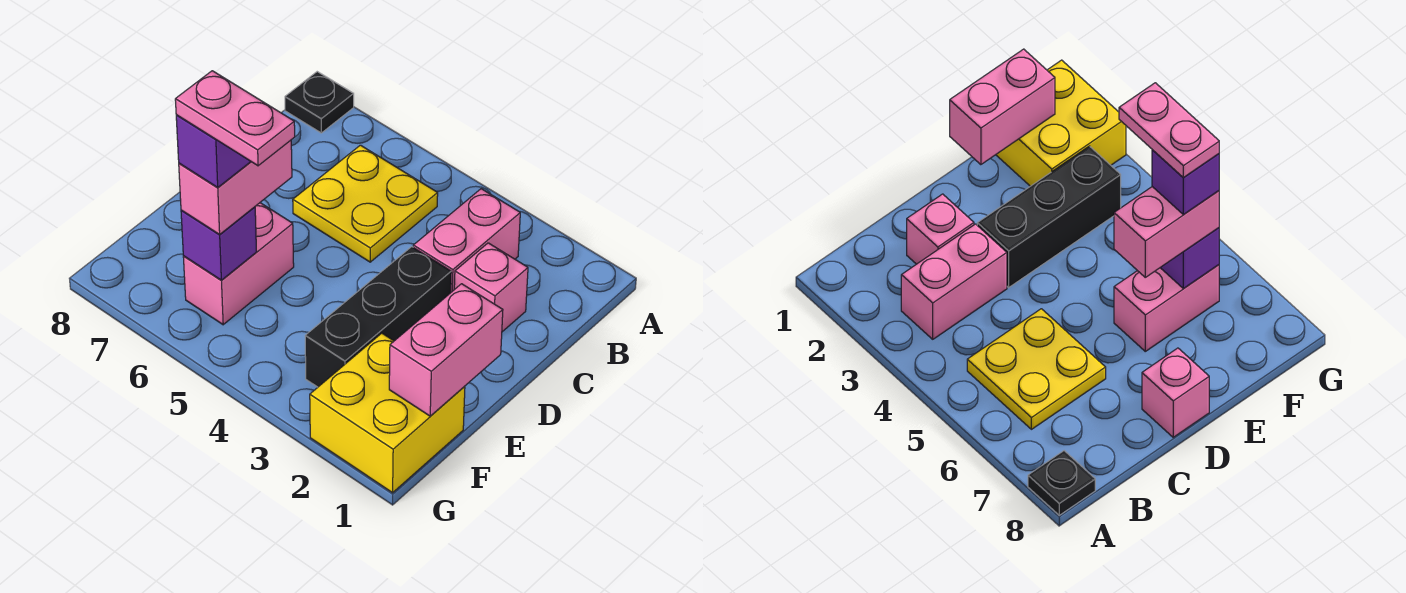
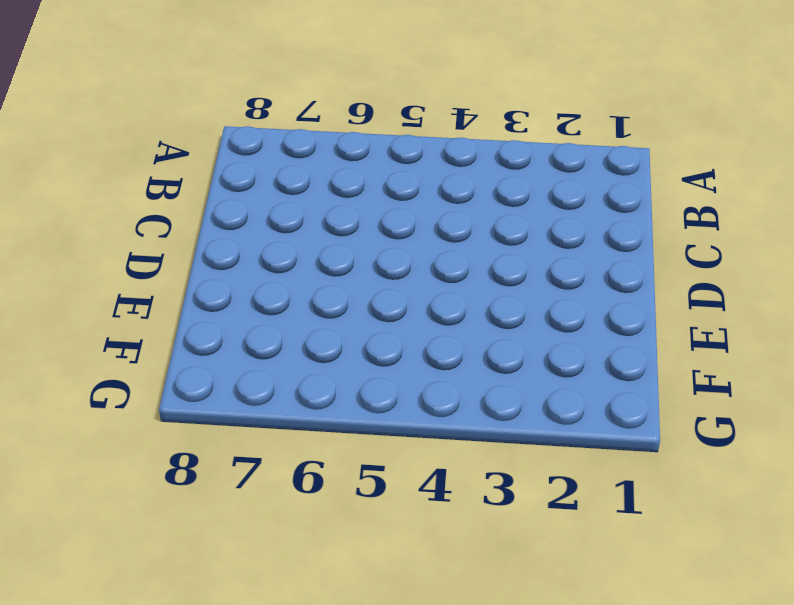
none -> black plate A8 level 1
none -> pink brick B3:C3 level 1
none -> yellow plate B5:C6 level 1

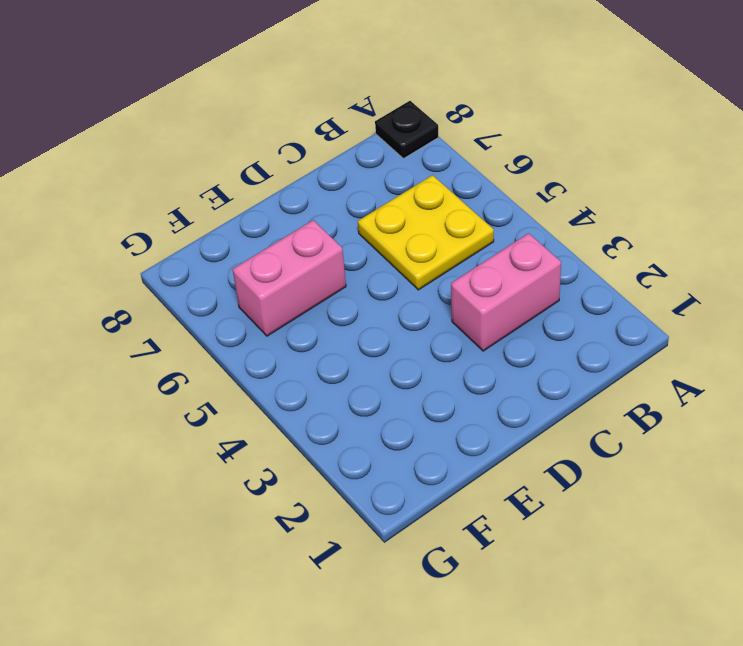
none -> pink brick C2 level 1
none -> black brick D3:F3 level 1
none -> pink brick D8 level 1

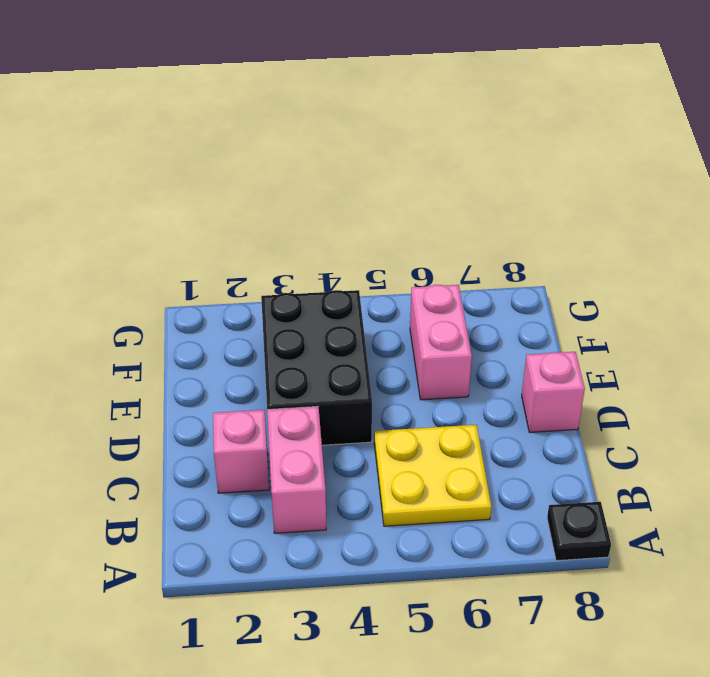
black brick D3:F4 level 1 -> black brick D3:F3 level 1
none -> yellow brick F1:G2 level 1
none -> pink brick E1:F1 level 2
none -> purple brick F6 level 2

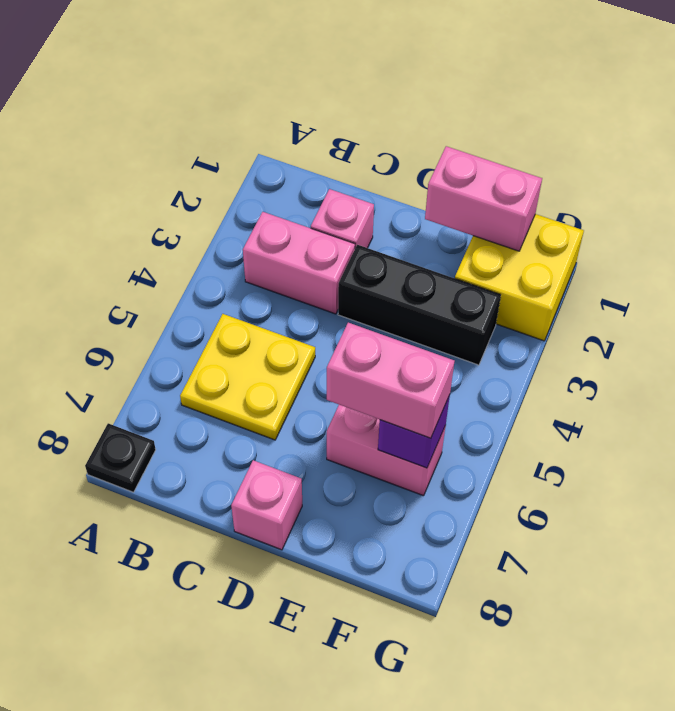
none -> purple brick F6 level 4
none -> pink plate F5:F6 level 5

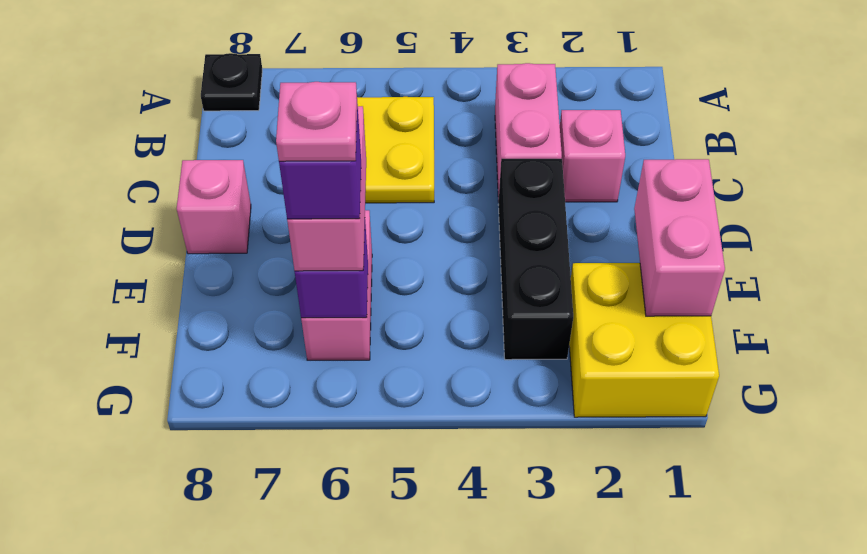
pink plate F6 level 5 -> pink plate F5:F6 level 5

